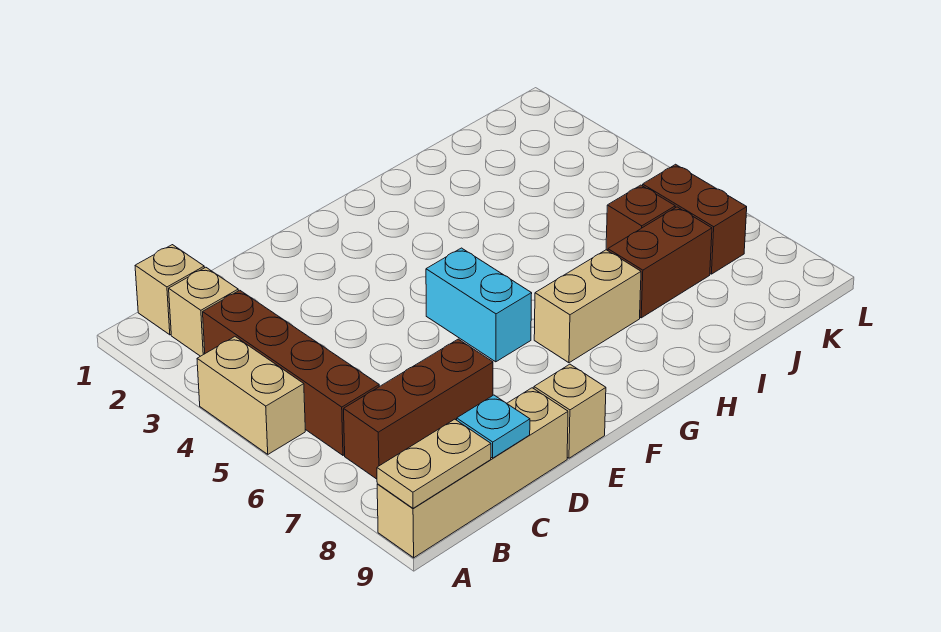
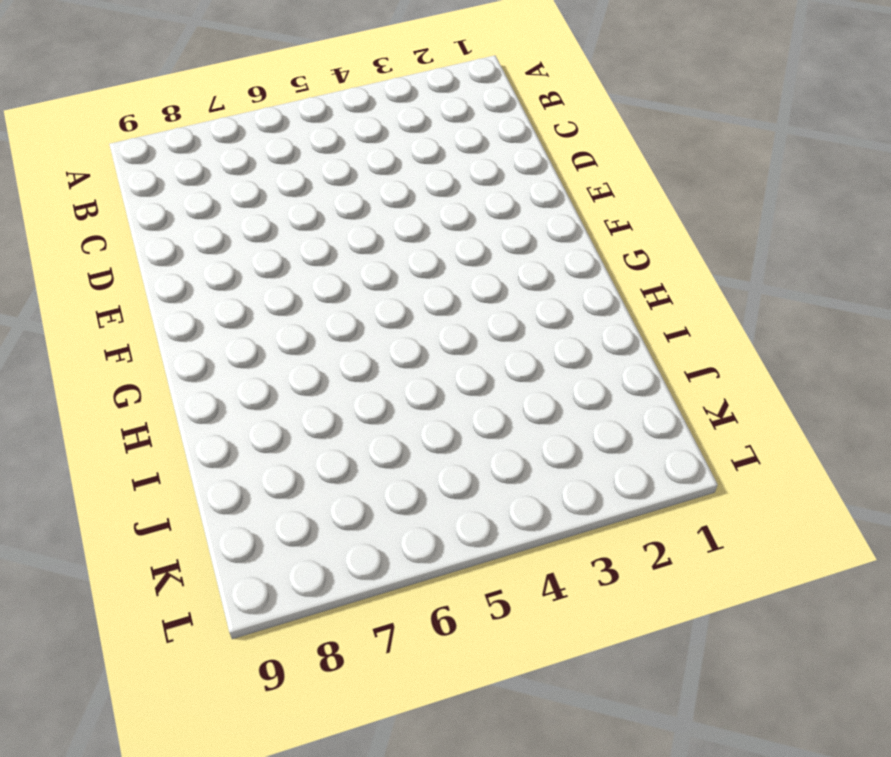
none -> tan brick A4:A5 level 1
none -> tan brick A9:D9 level 1
none -> tan brick B1 level 1

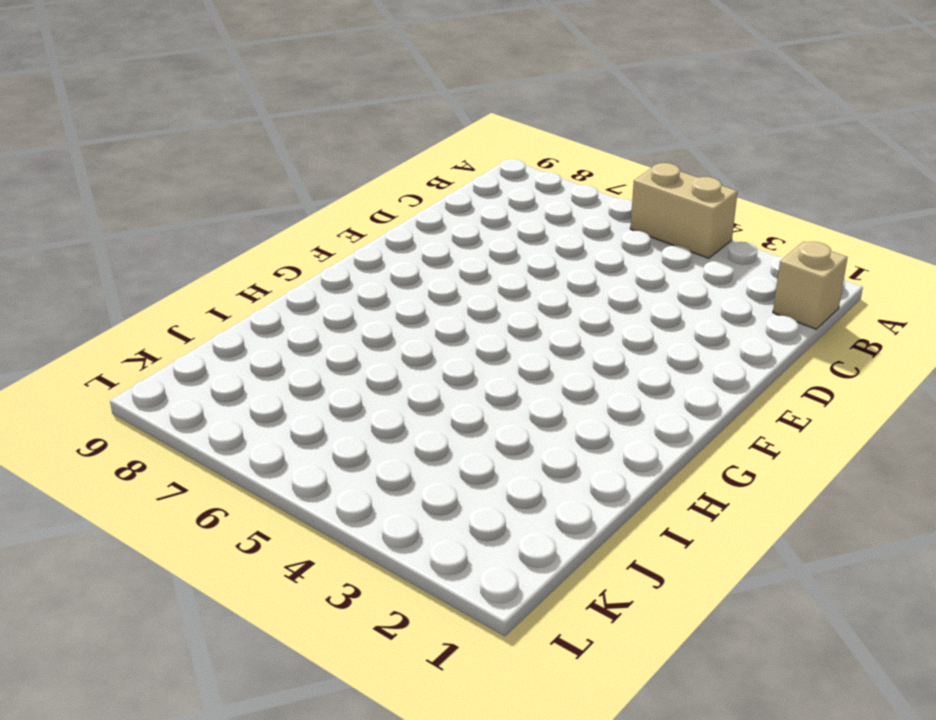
none -> tan brick A9:D9 level 1
none -> tan brick B2 level 1
none -> brown brick B3:B6 level 1

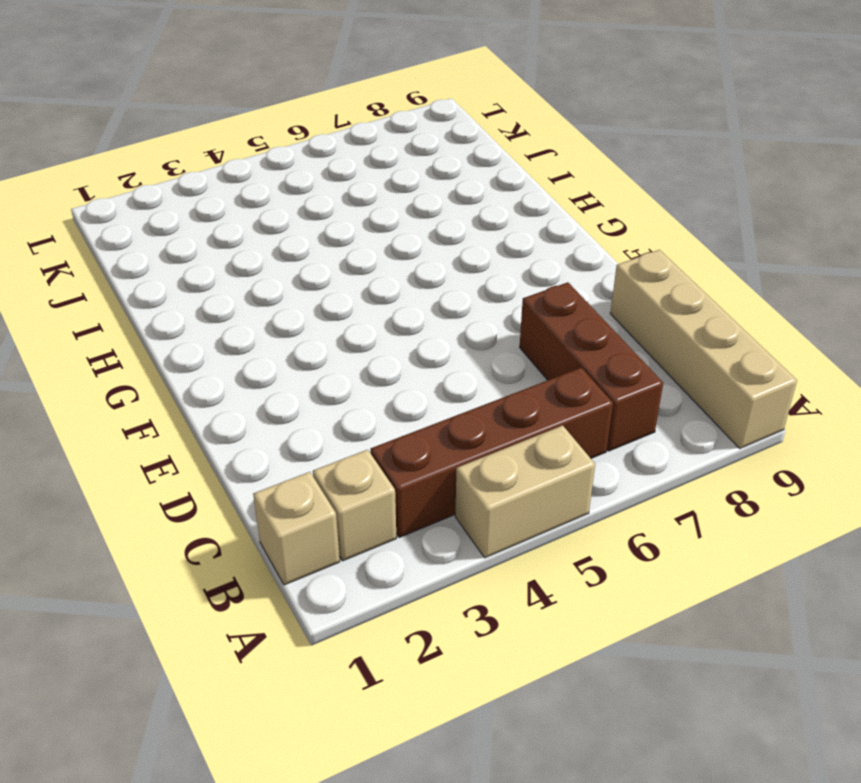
none -> tan brick E9 level 1
none -> cyan brick F5:F6 level 1
none -> tan brick G7:H7 level 1

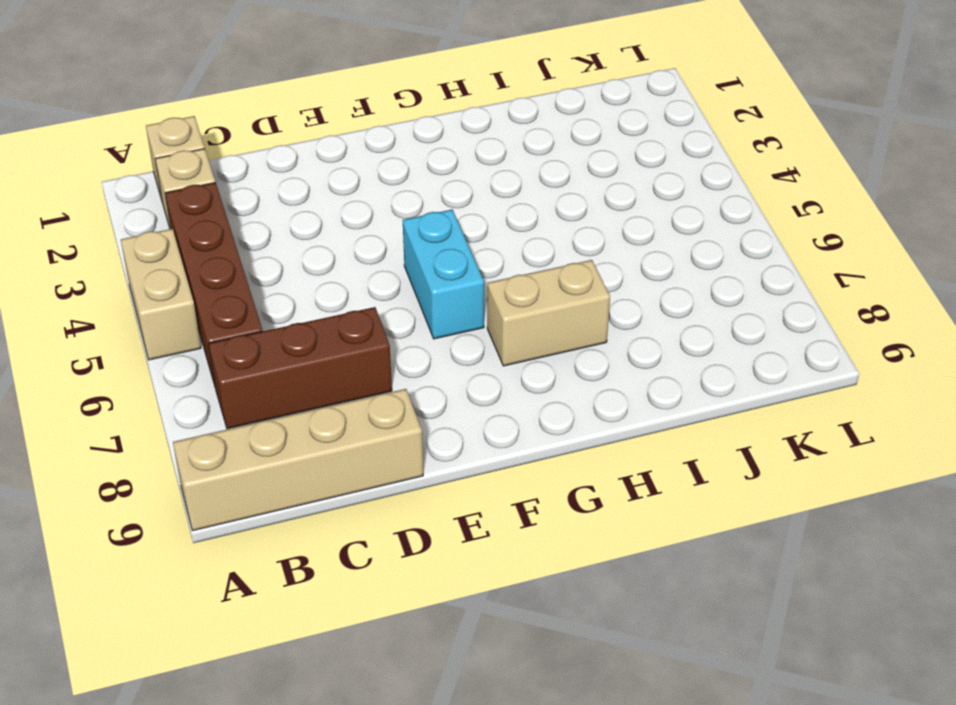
none -> tan brick E9 level 1
none -> brown brick I7:J7 level 1
none -> brown brick J6 level 1

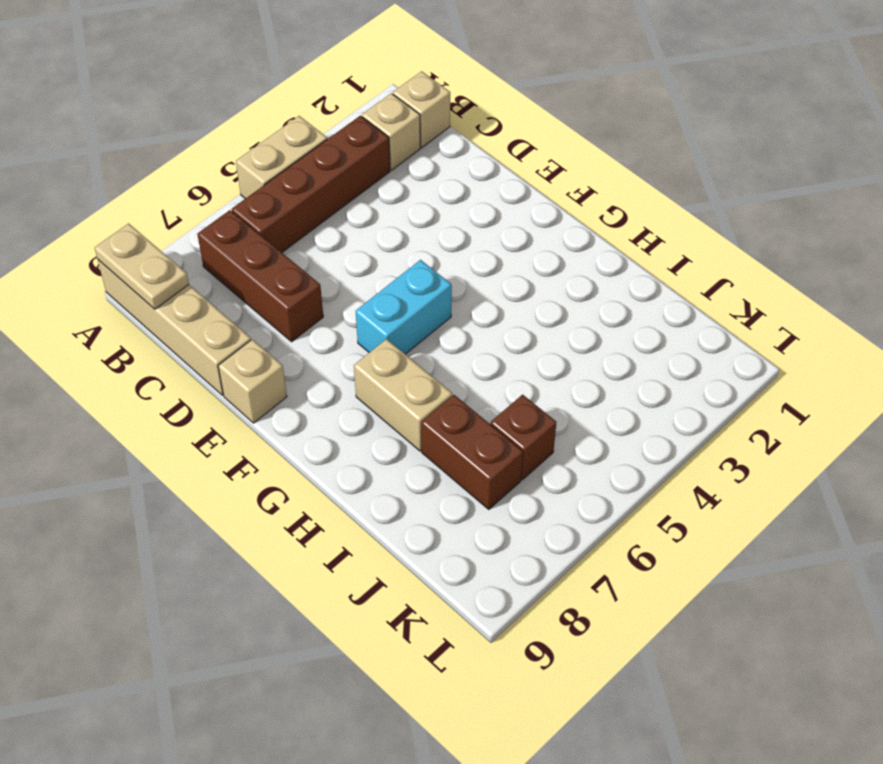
none -> brown brick K6:K7 level 1
none -> cyan plate C9 level 2

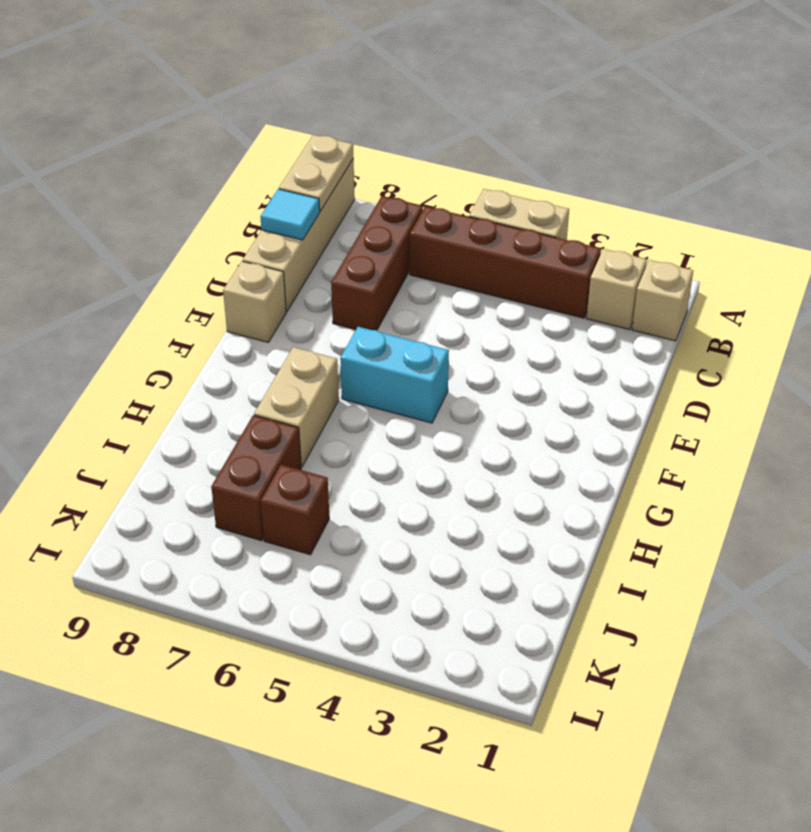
cyan tile C9 level 2 -> cyan plate C9 level 2
none -> brown brick K6:K7 level 1

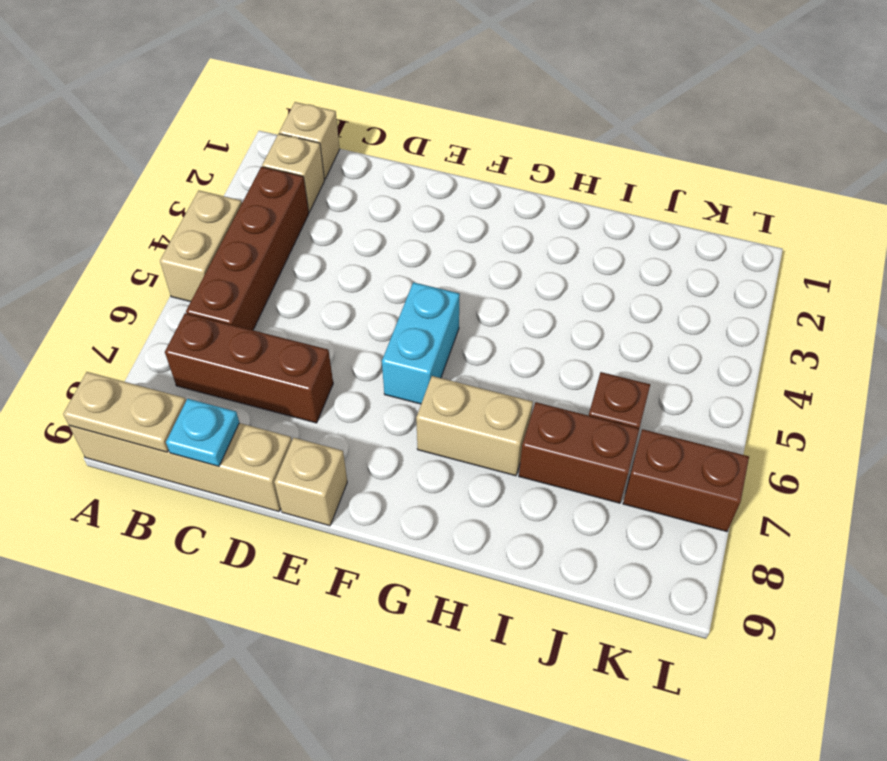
brown brick K7:L7 level 1 -> brown brick K6:K7 level 1

